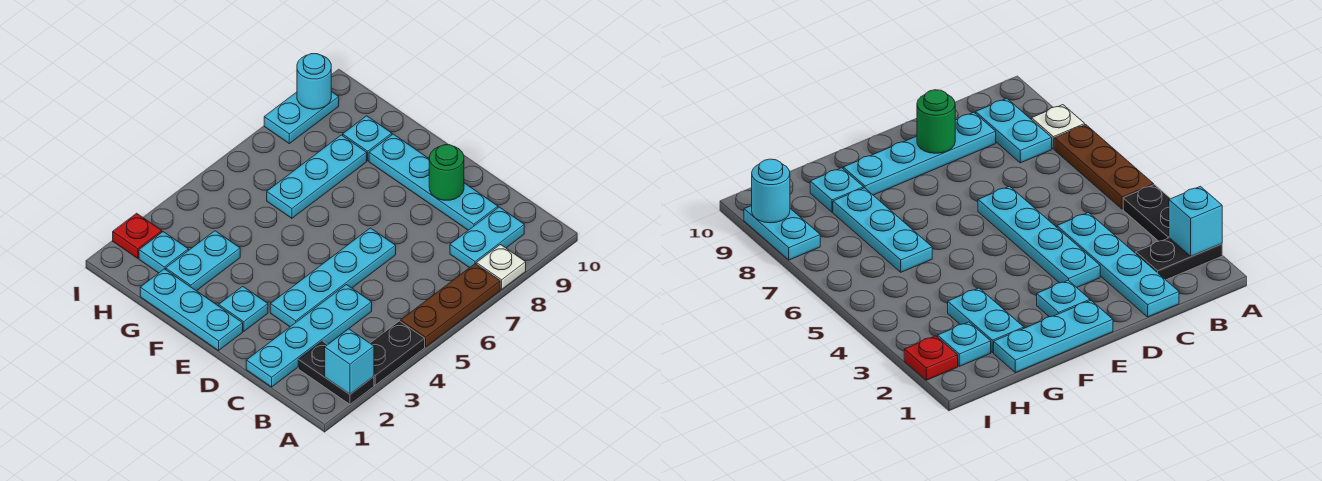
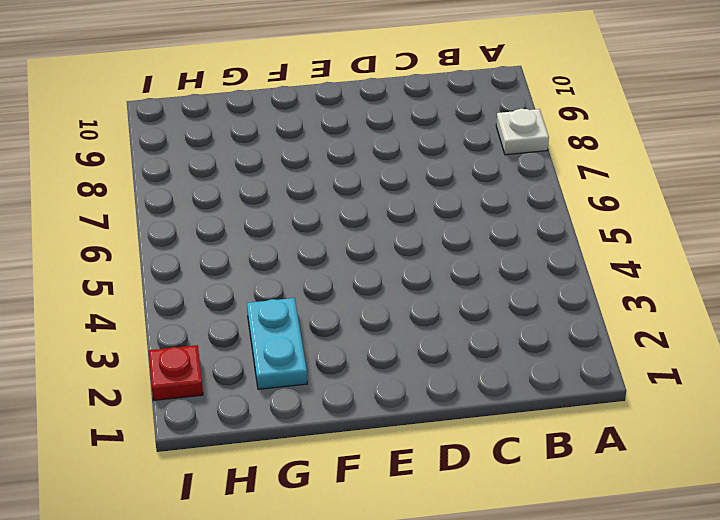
none -> black plate A2:B2 level 1
none -> black plate A3:A4 level 1
none -> brown plate A5:A7 level 1

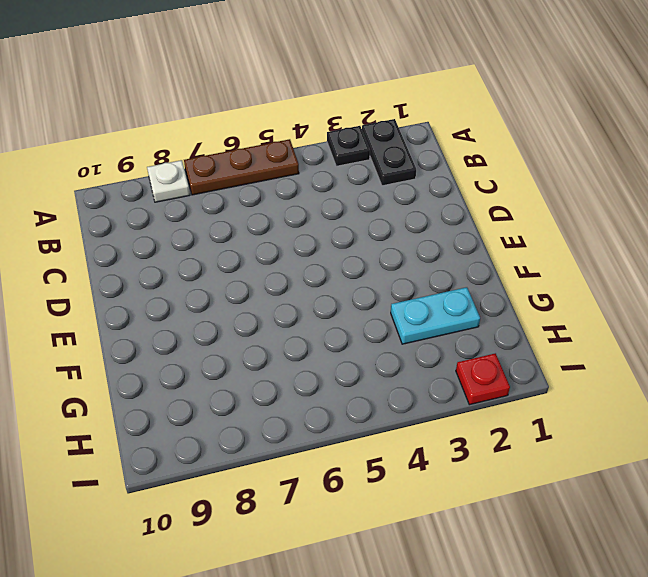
black plate A3 level 1 -> black plate A3:A4 level 1
none -> cyan plate B8:B9 level 1
none -> cyan plate C1:C4 level 1
none -> cyan plate C9:F9 level 1

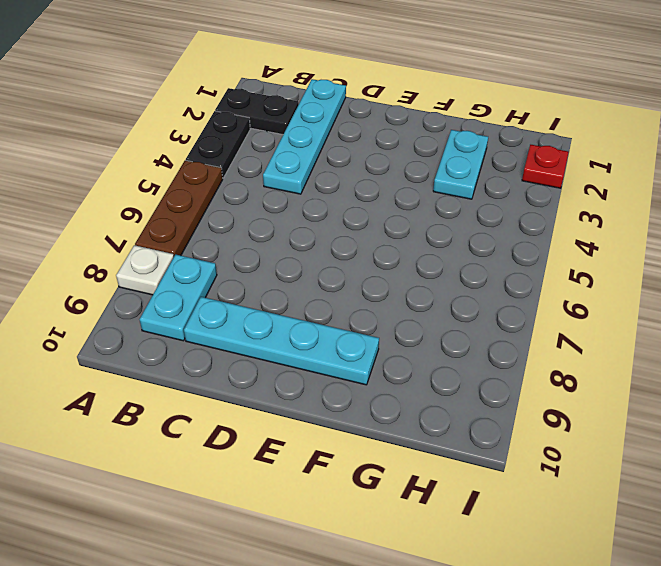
none -> cyan plate D3:D6 level 1
none -> cyan plate E1:G1 level 1
none -> cyan plate E2 level 1

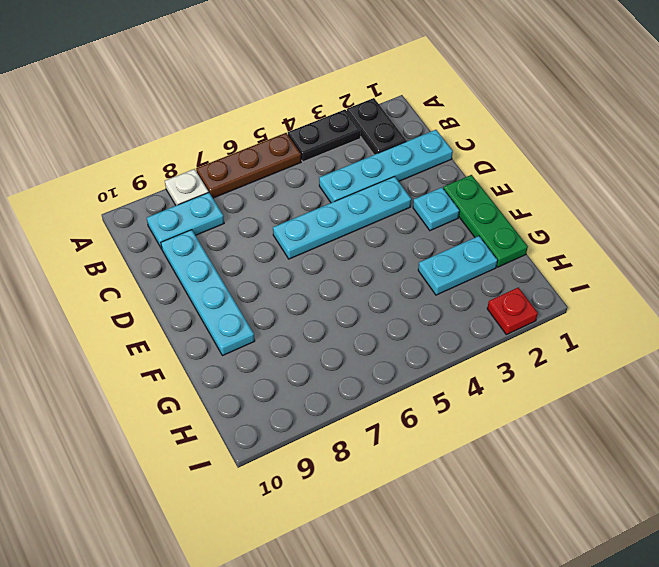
green plate E1:G1 level 1 -> cyan plate E1:G1 level 1
none -> cyan plate G6:G8 level 1
none -> cyan plate G9 level 1
none -> cyan plate H2 level 1

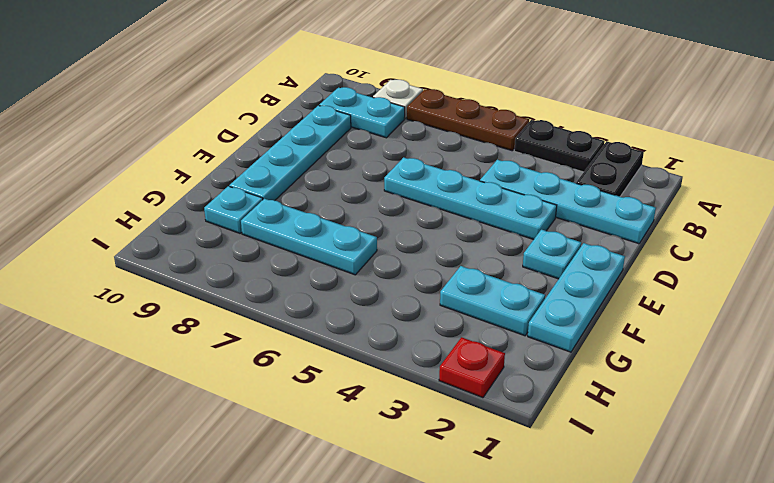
none -> cyan plate H2 level 1
none -> cyan plate I8:I9 level 1
none -> cyan brick A2 level 2

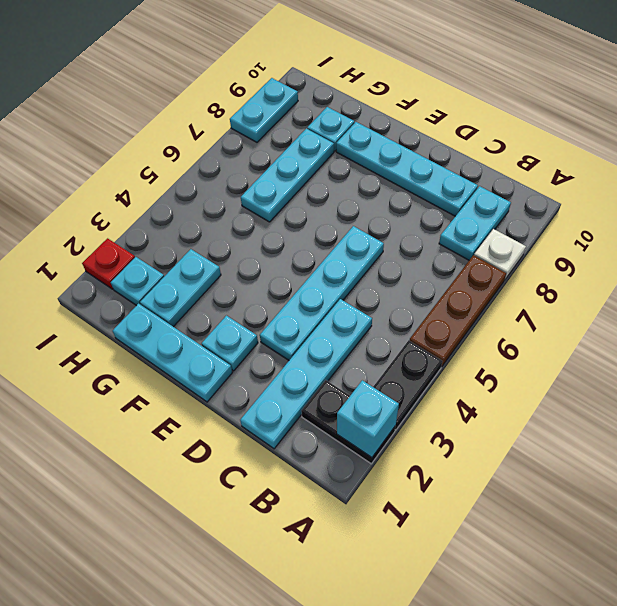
none -> green round brick D9 level 2
none -> cyan round brick I9 level 2

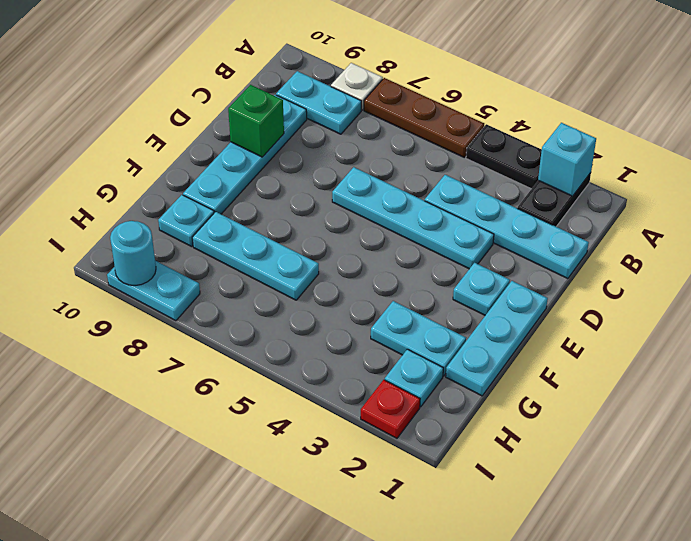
green brick D9 level 2 -> green round brick D9 level 2

